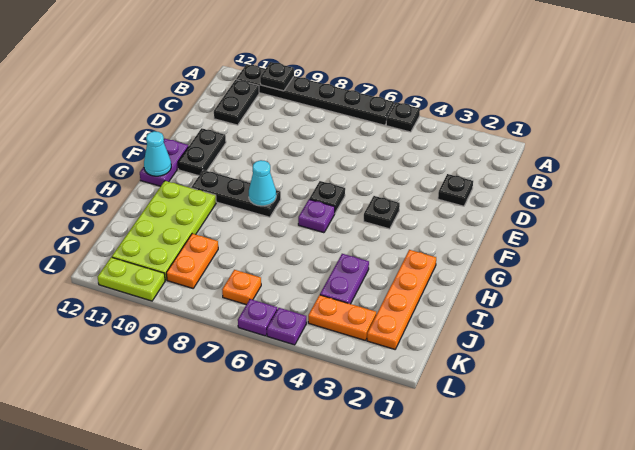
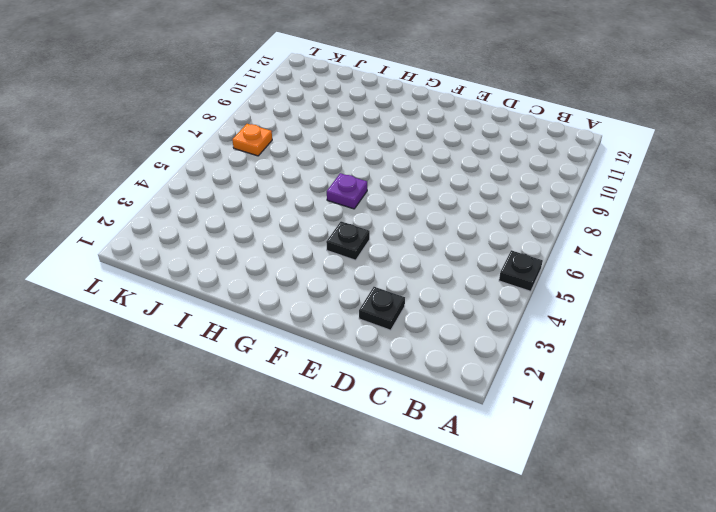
none -> black plate A6:A11 level 1
none -> black plate B11:C11 level 1
none -> black plate E11:F11 level 1

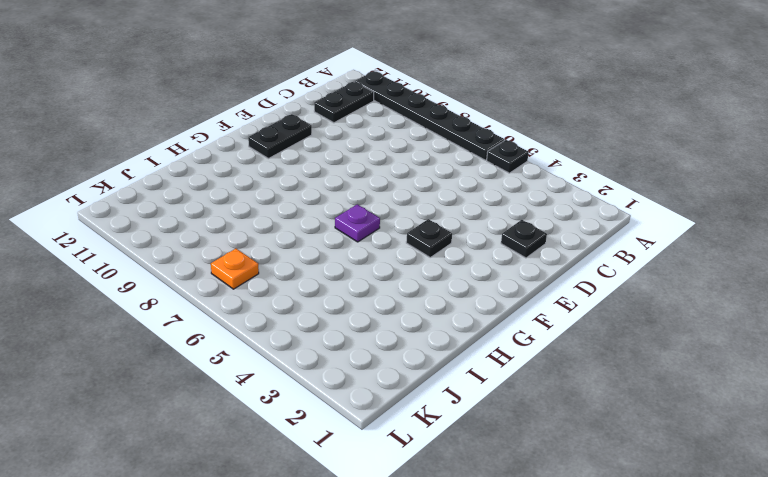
none -> black plate F6 level 1
none -> purple plate F12:G12 level 1
none -> black plate G8:G10 level 1

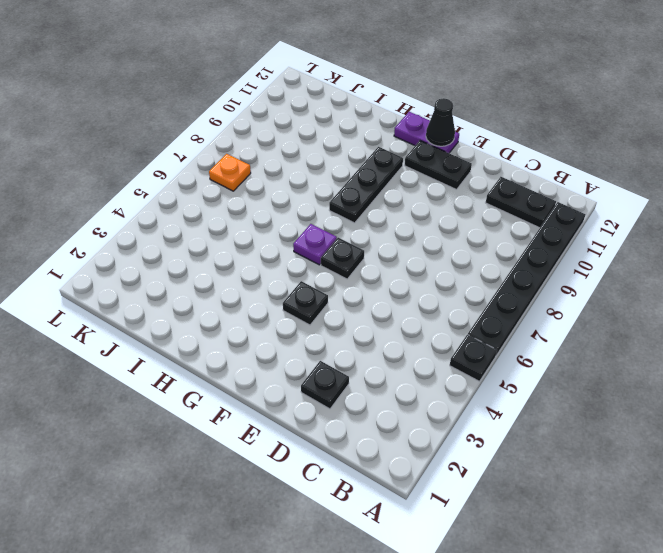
black cone F12 level 2 -> none
none -> orange plate H2:K2 level 1
none -> lime plate H10:K11 level 1
none -> purple plate I4:J4 level 1

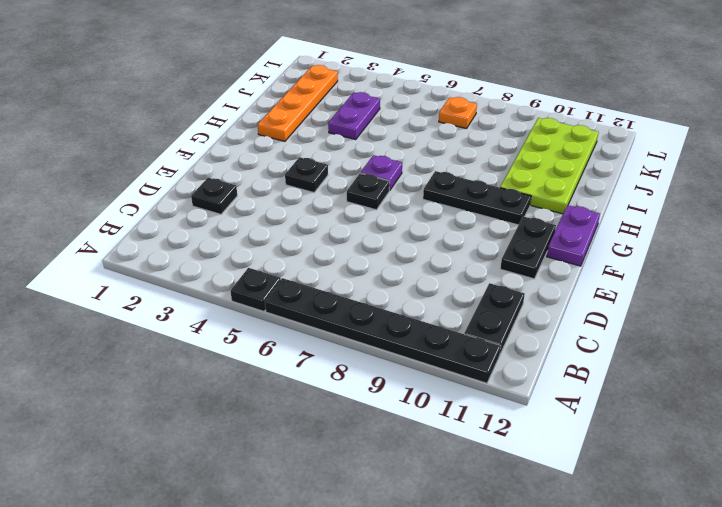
none -> orange plate J9:K9 level 1
none -> orange plate K3:K4 level 1
none -> purple plate L5 level 1

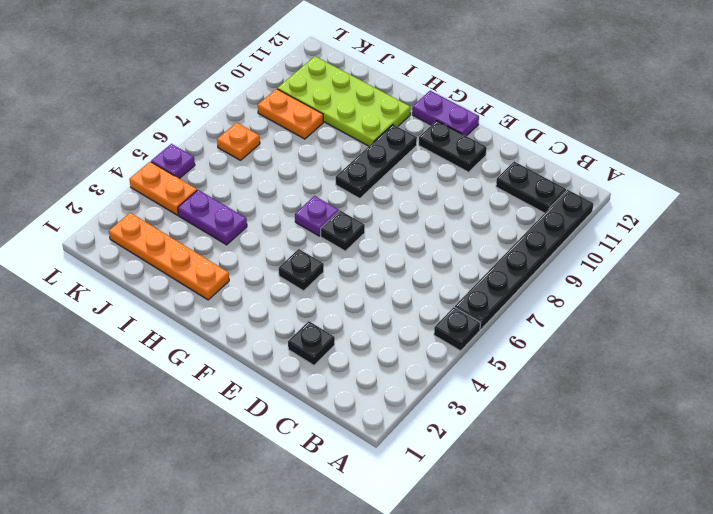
orange plate K4:L4 level 1 -> orange plate K3:K4 level 1
none -> purple plate L6 level 1
none -> lime plate L10:L11 level 1
none -> black plate A10 level 2

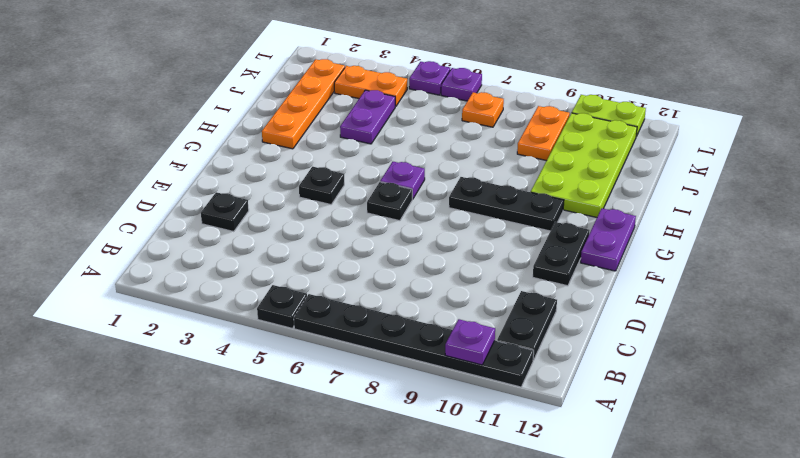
purple plate A10 level 2 -> black plate A10 level 2
none -> cyan cone G8 level 2
none -> cyan cone G12 level 2

